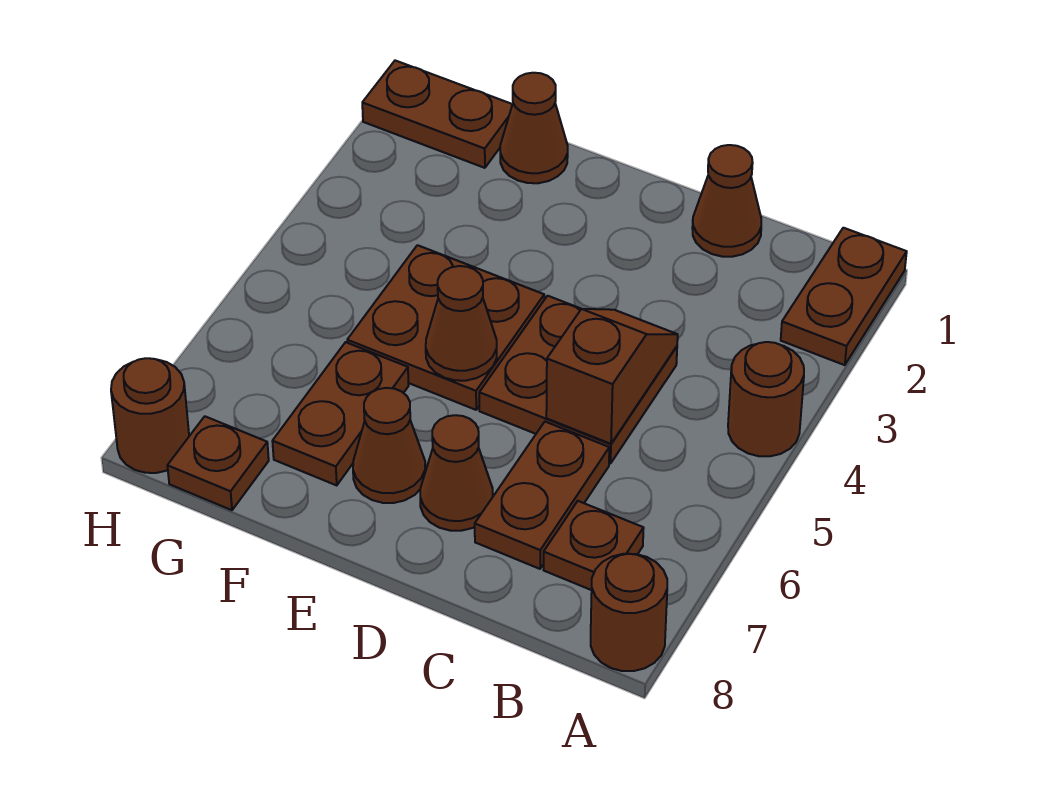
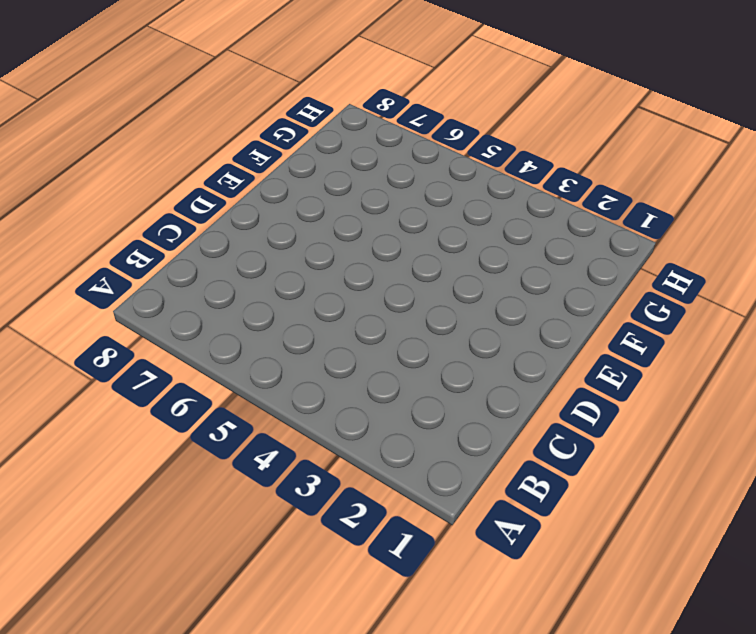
none -> brown plate A1:A2 level 1
none -> brown round brick A4 level 1
none -> brown round brick A8 level 1

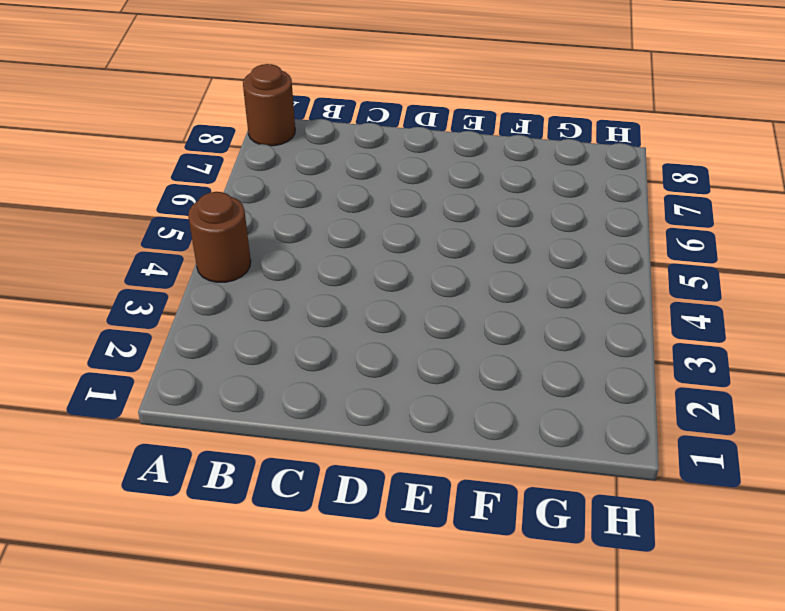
none -> brown plate A1:A2 level 1
none -> brown plate B7 level 1
none -> brown cone C1 level 1

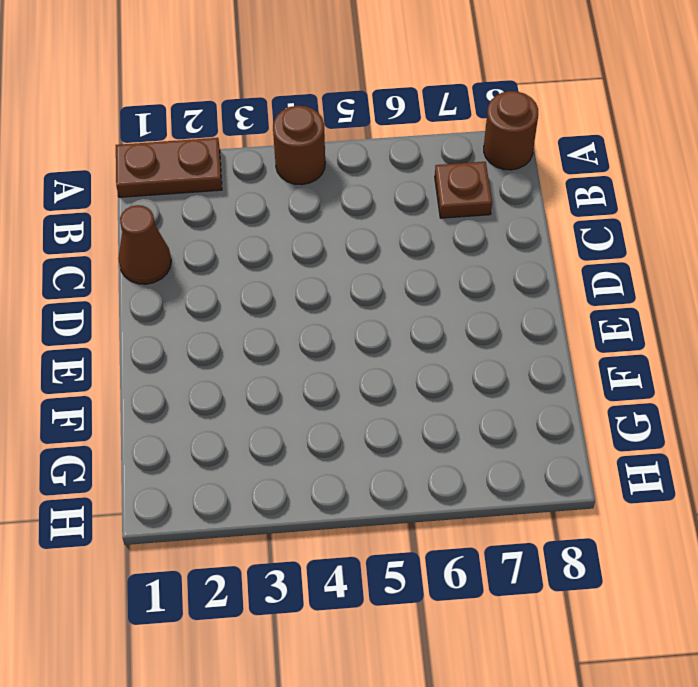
none -> brown plate C4:D5 level 1
none -> brown plate C6:C7 level 1
none -> brown cone D7 level 1

